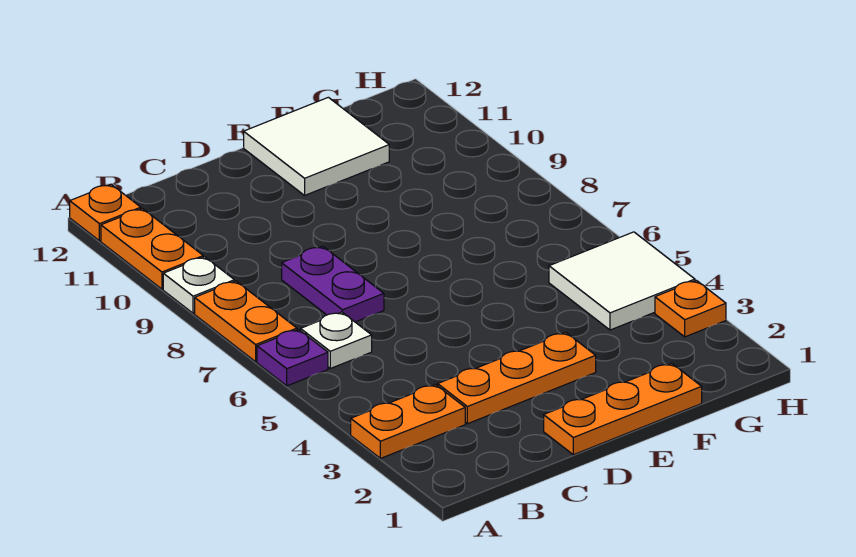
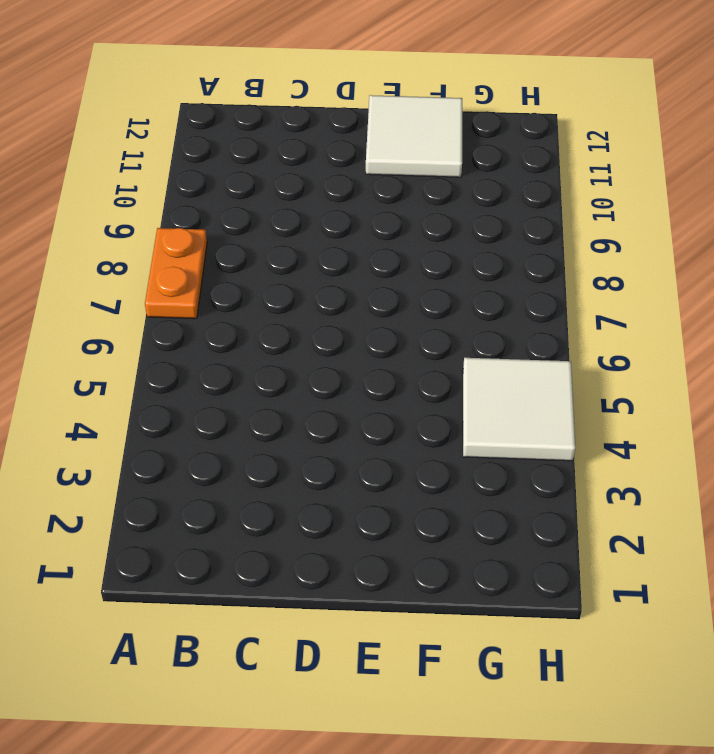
none -> orange plate A3:B3 level 1
none -> purple plate A6 level 1
none -> white plate A9 level 1

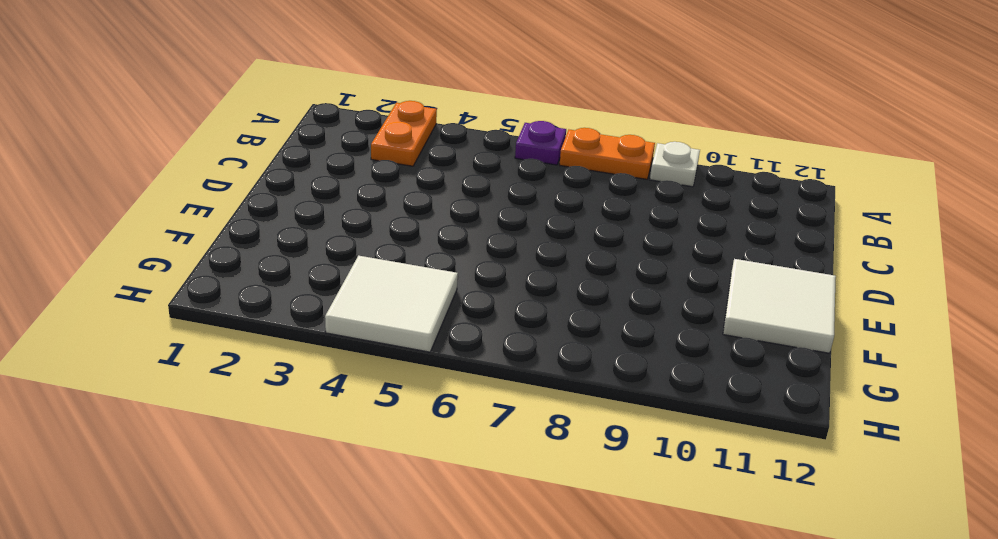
none -> orange plate A10:A11 level 1
none -> orange plate A12 level 1
none -> white plate B6 level 1

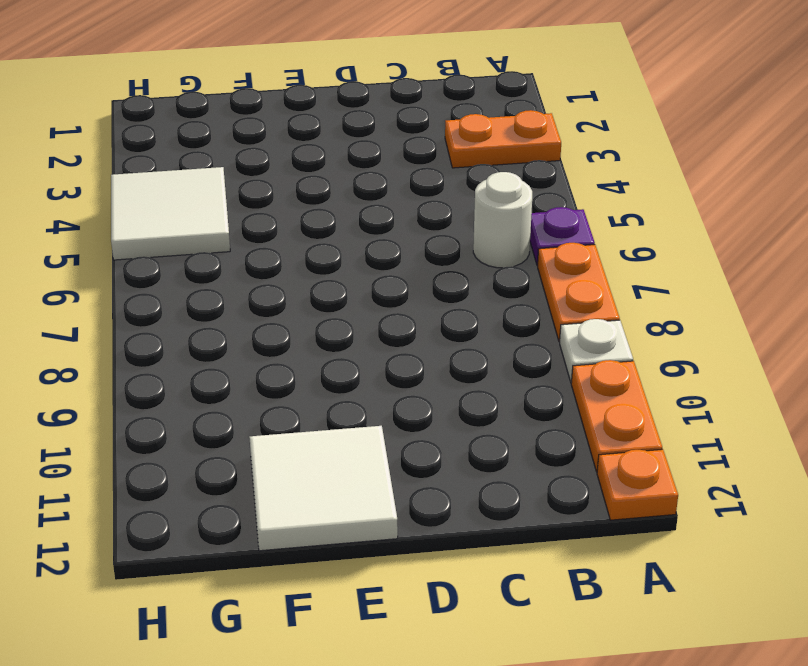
white round brick B6 level 1 -> white plate B6 level 1
none -> orange plate C3:E3 level 1
none -> purple plate C7:C8 level 1
none -> orange plate D1:F1 level 1

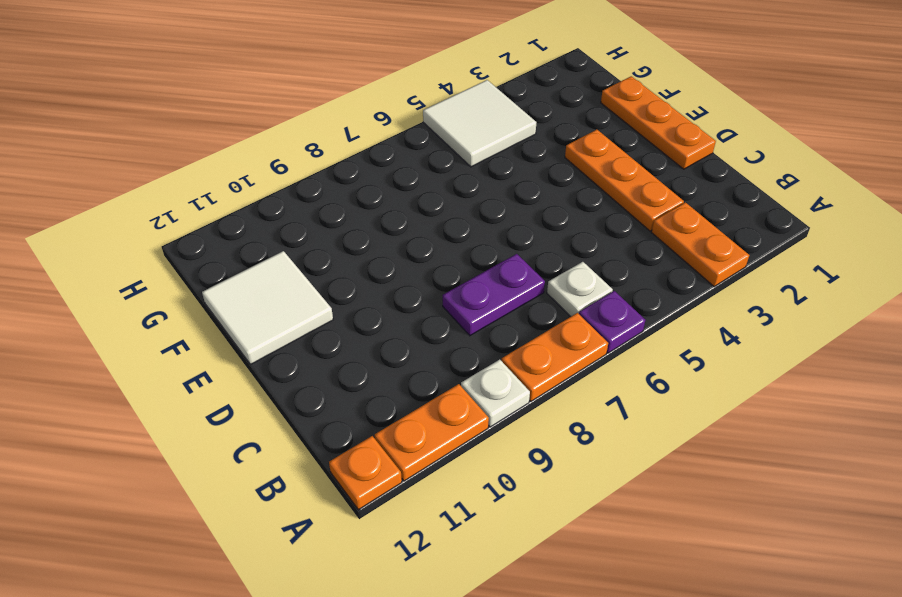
none -> orange plate H3 level 1

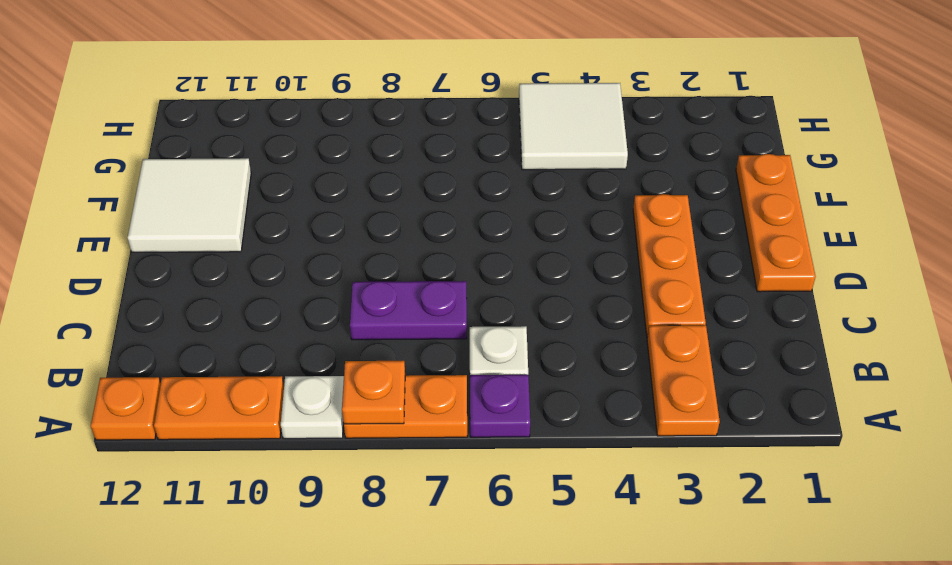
orange plate A8 level 2 -> orange plate H3 level 1

